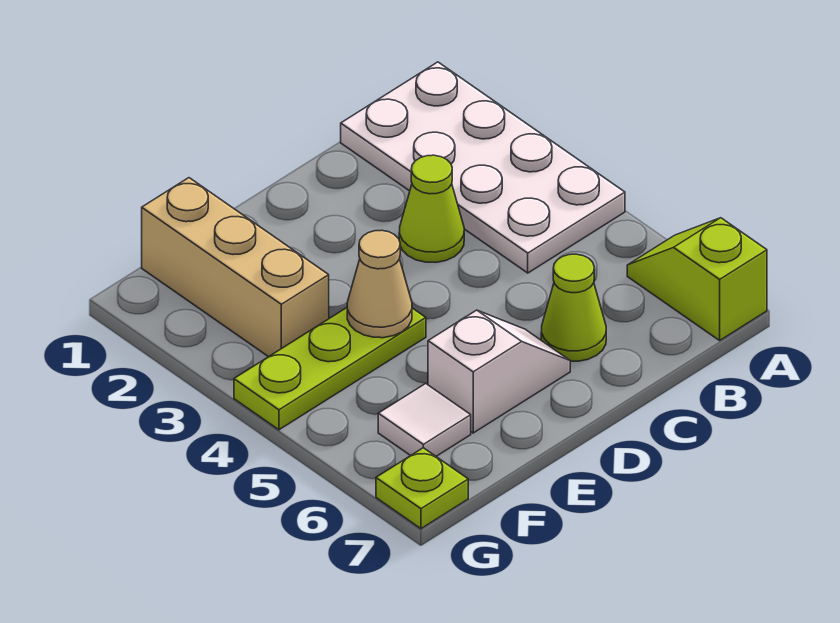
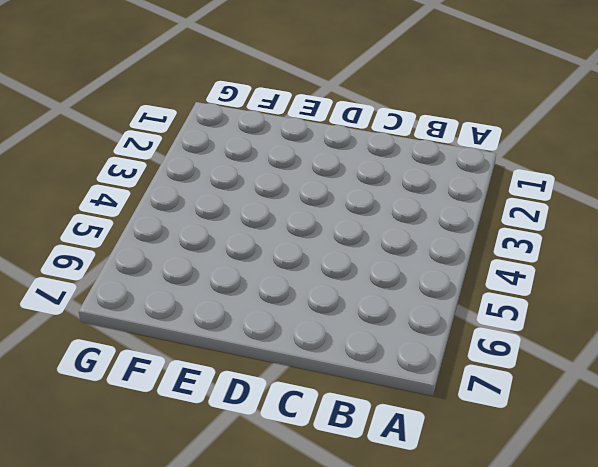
none -> white plate A1:B4 level 1
none -> lime slope A6:A7 level 1 top 7

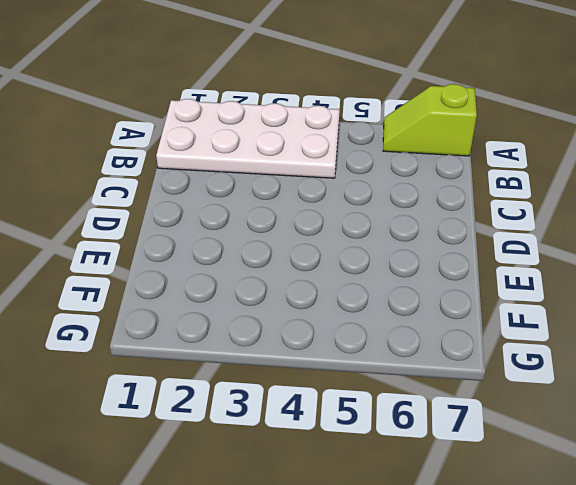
none -> lime cone C3 level 1
none -> lime cone C6 level 1

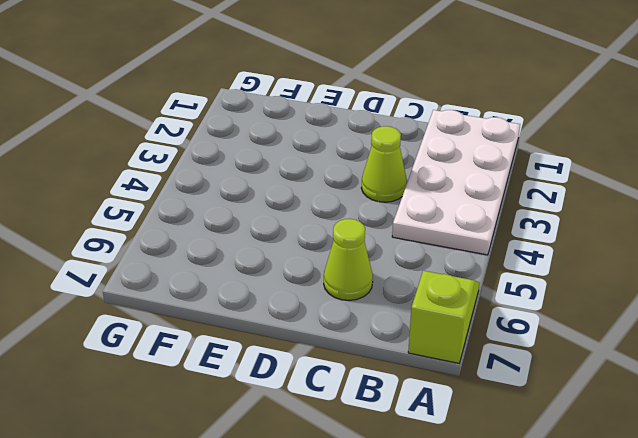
none -> white slope D6:E6 level 1 top E
none -> lime plate E4:G4 level 1

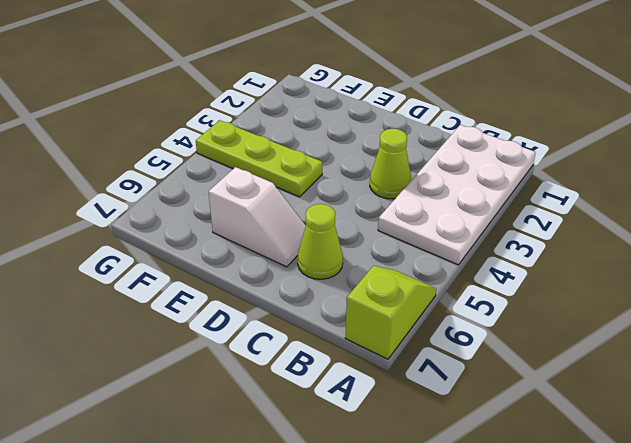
none -> tan brick F1:F3 level 1
none -> white tile F6 level 1

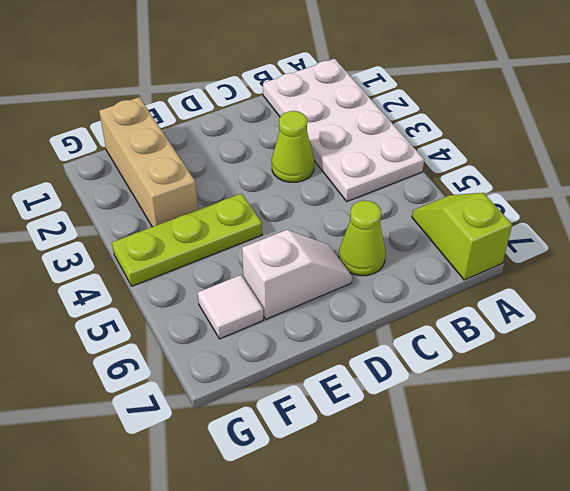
none -> lime plate G7 level 1
none -> tan cone E4 level 2

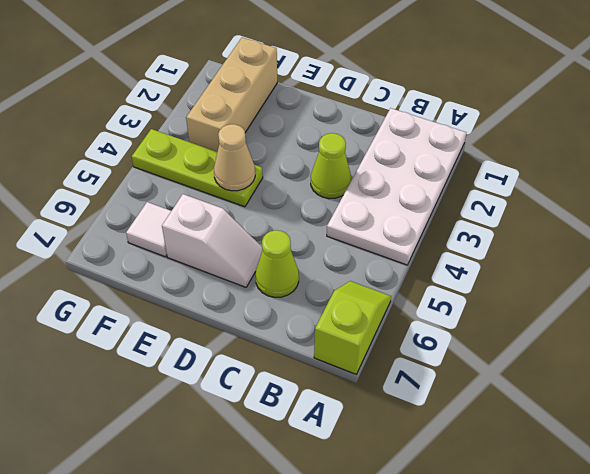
none -> lime plate G7 level 1

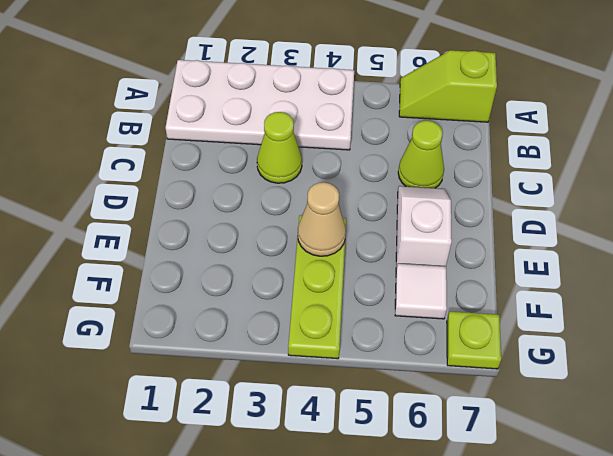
none -> tan brick F1:F3 level 1

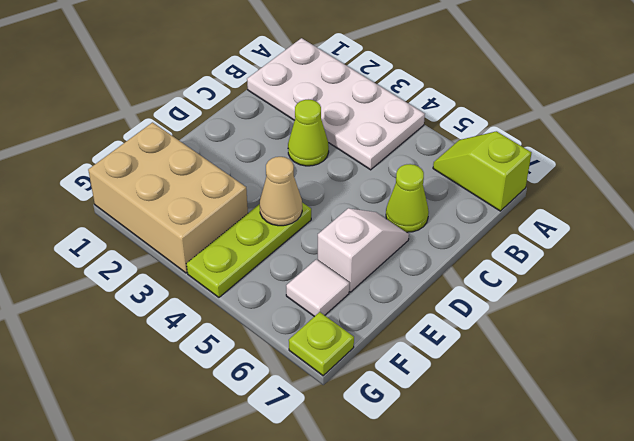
tan brick F1:G3 level 1 -> tan brick F1:F3 level 1

